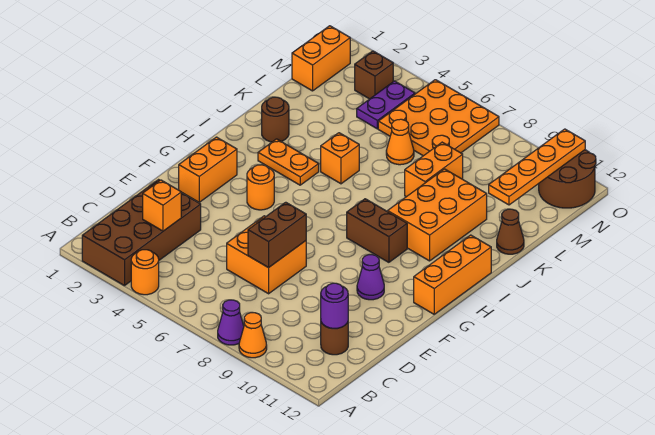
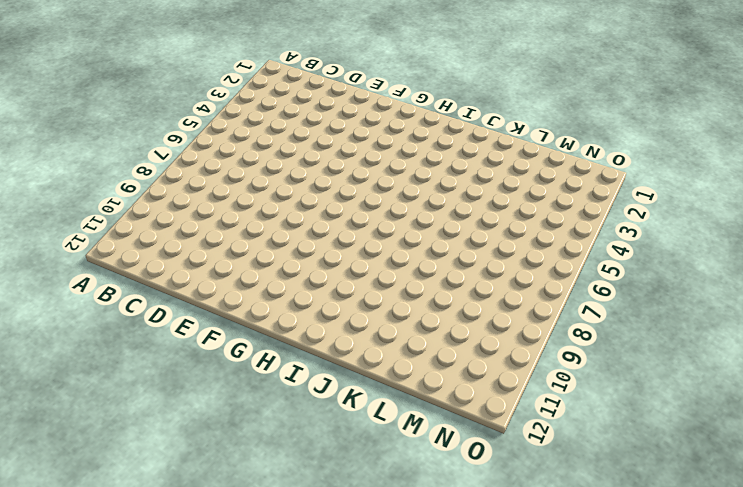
none -> brown brick A2:D3 level 1
none -> orange round brick A4 level 1
none -> purple cone A8 level 1

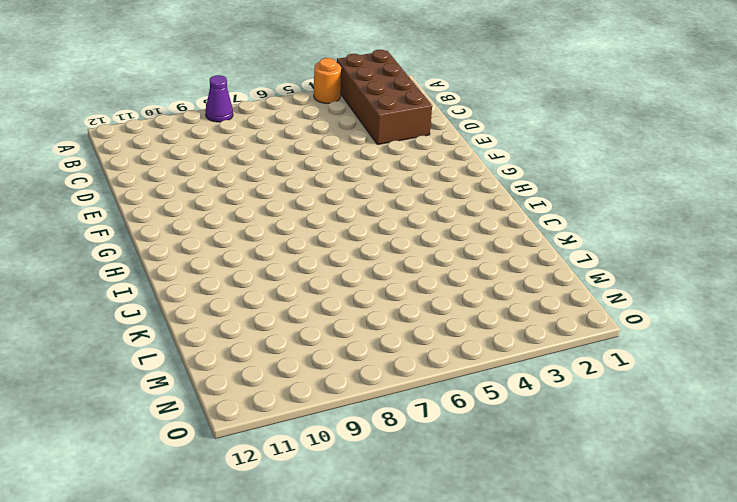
none -> orange cone A9 level 1
none -> brown round brick C11 level 1
none -> orange brick D6:E7 level 1

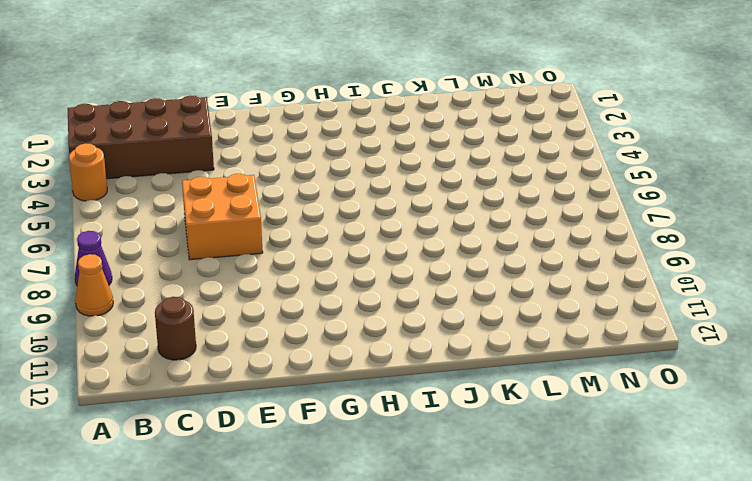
none -> orange brick F2:G2 level 1
none -> purple cone F10 level 1
none -> orange round brick G4 level 1

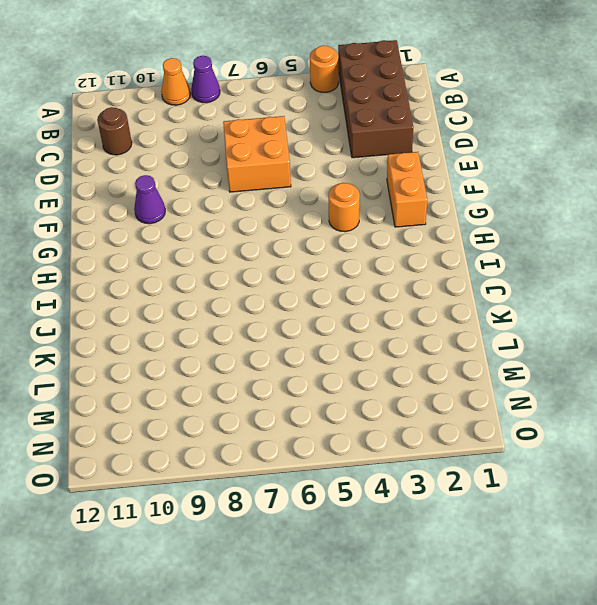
none -> orange brick G12:I12 level 1
none -> brown brick H8:H9 level 1
none -> orange plate I3:I4 level 1

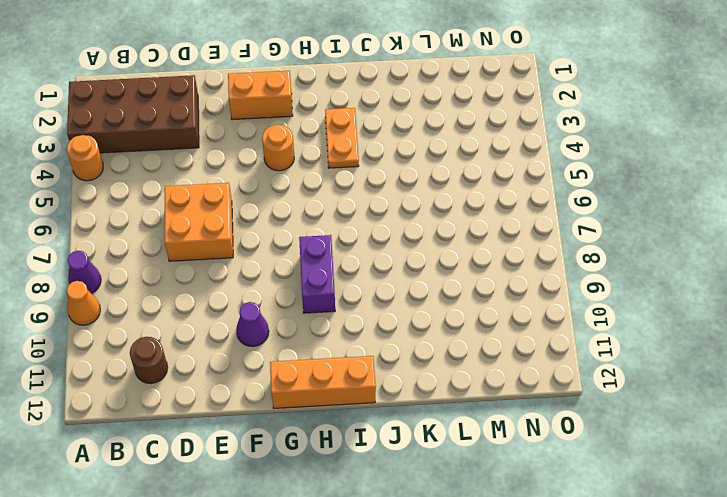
purple brick H8:H9 level 1 -> brown brick H8:H9 level 1
none -> orange brick I9:K10 level 1
none -> brown round brick J2 level 1
none -> orange brick J5 level 1

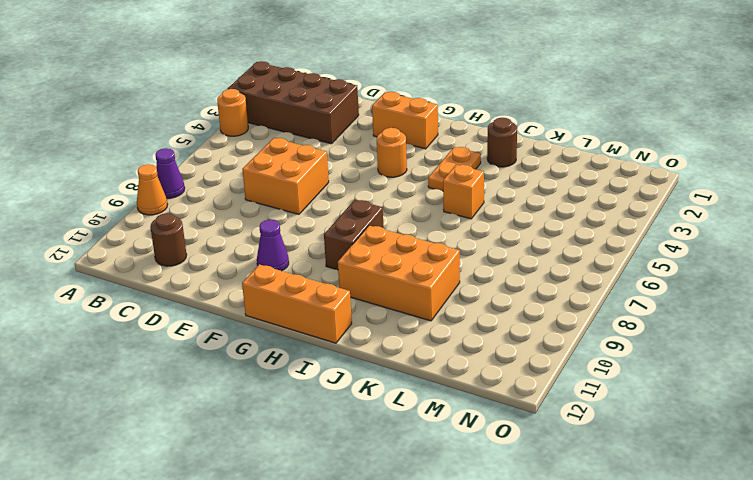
none -> orange brick K8:L8 level 1
none -> brown cone K12 level 1
none -> orange cone L6 level 1

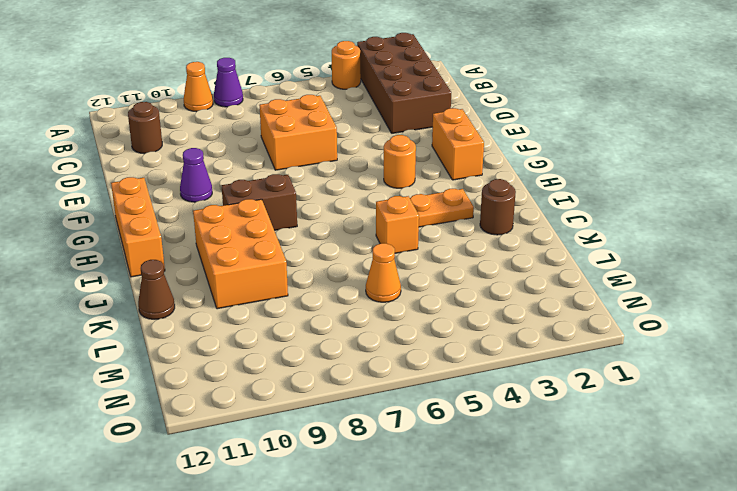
none -> orange brick K8:L8 level 1
none -> orange brick M1:N1 level 1
none -> purple plate M4:N4 level 1

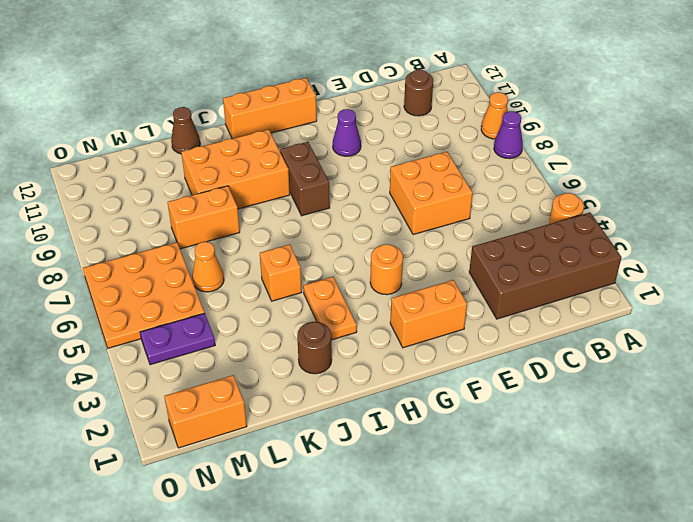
none -> brown brick N3 level 1
none -> brown round brick N11:O12 level 1
none -> orange brick C3 level 2

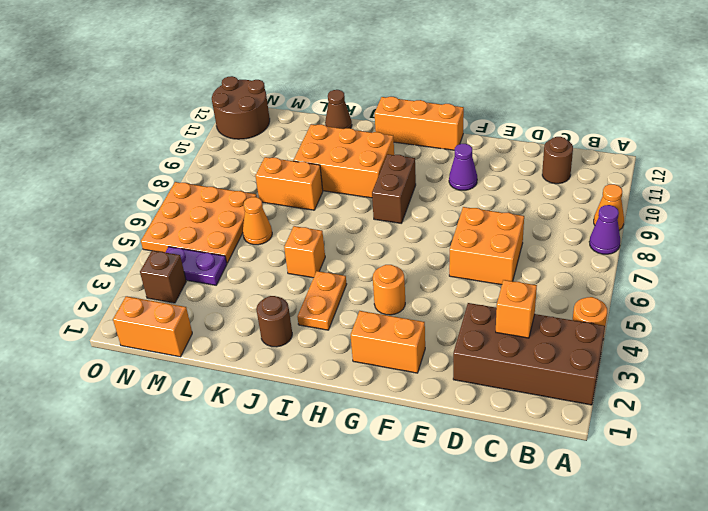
none -> purple round brick C11 level 2
none -> brown brick D7:E7 level 2
none -> orange plate L11:O11 level 2

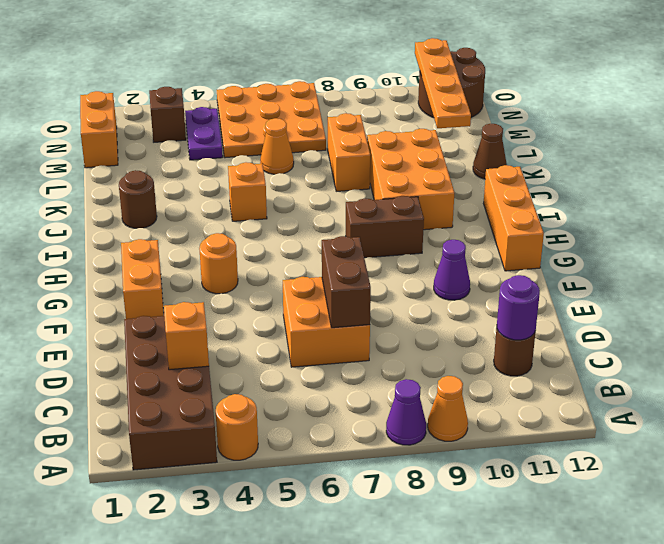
none -> orange plate I3:I4 level 1

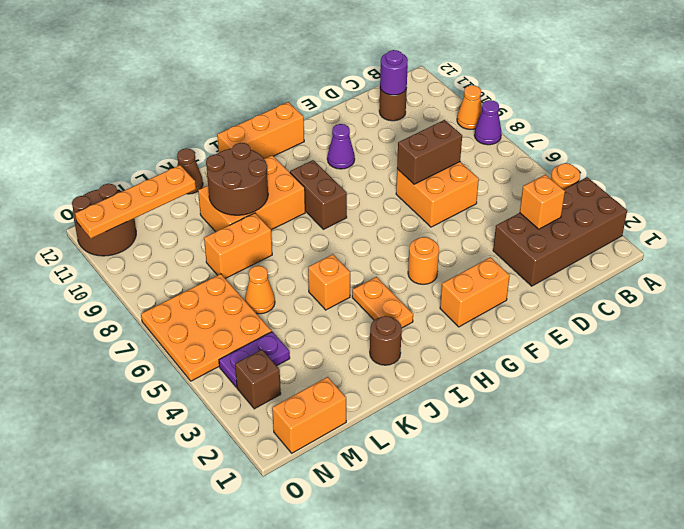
brown round brick J9:K10 level 2 -> none

